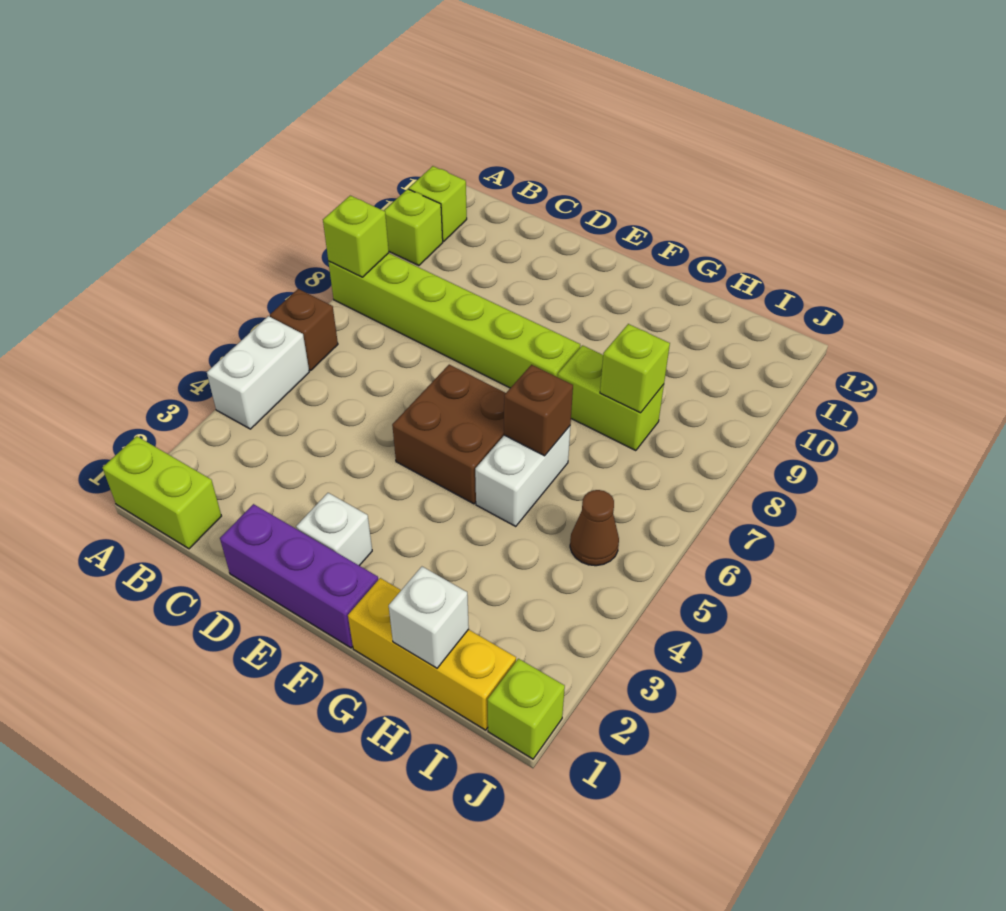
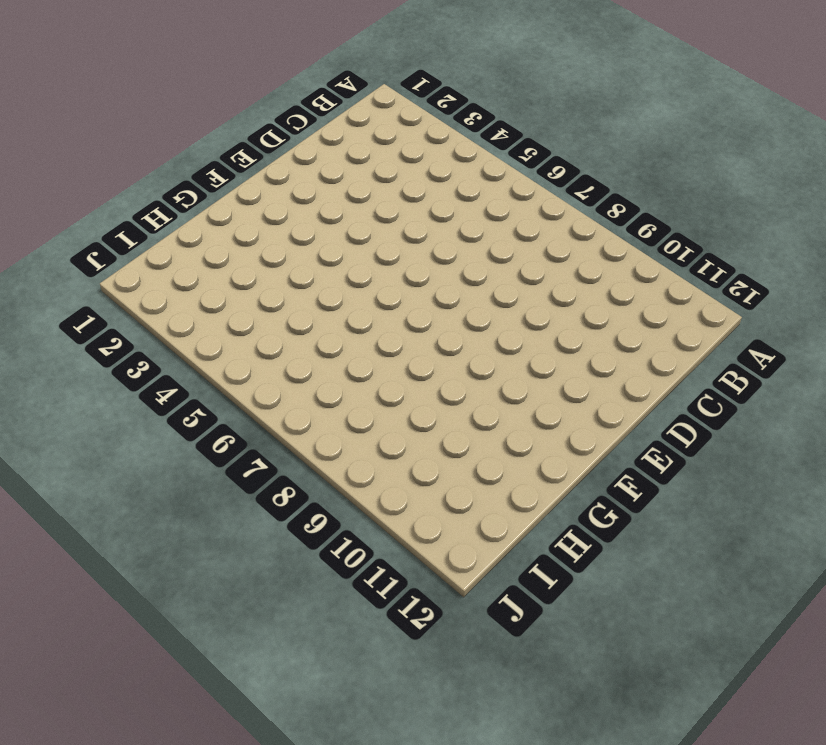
none -> lime brick A1:B1 level 1
none -> white brick A4:A5 level 1
none -> brown brick A6 level 1

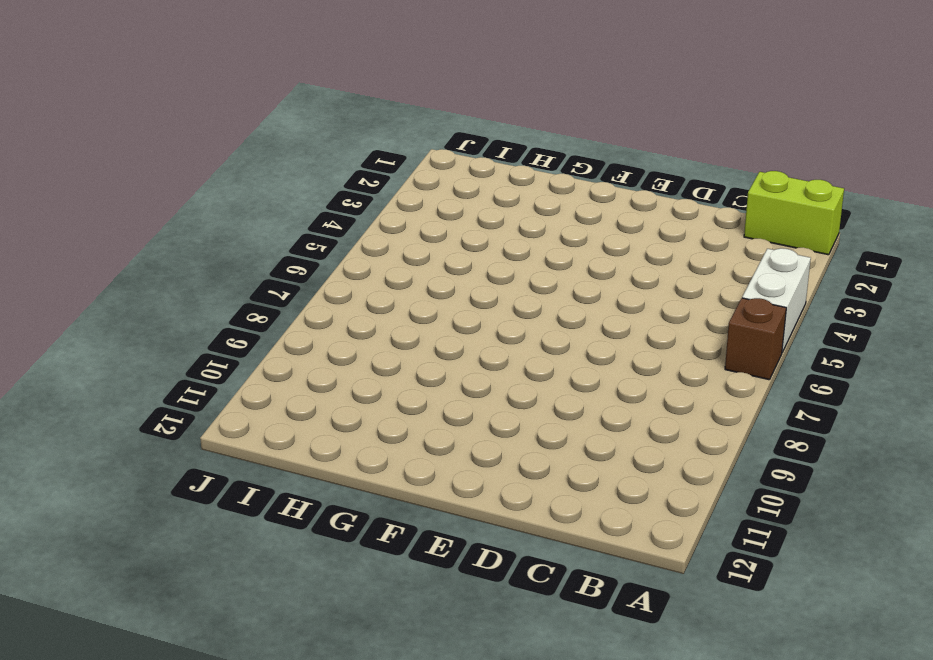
none -> lime brick A8:F8 level 1
none -> lime brick A10 level 1
none -> lime brick A11 level 1

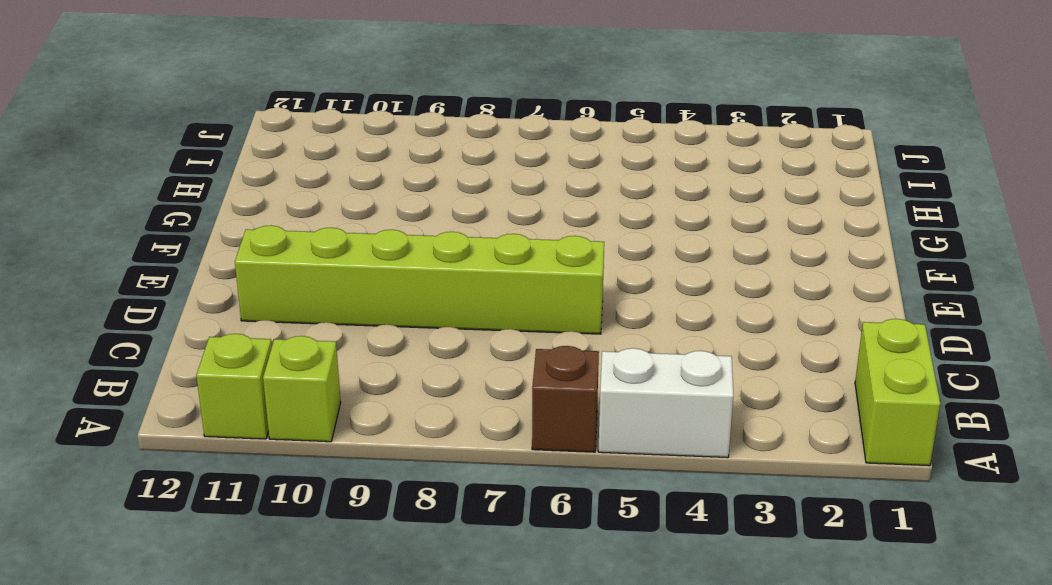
lime brick D6:D11 level 1 -> lime brick A8:F8 level 1
none -> purple brick D1:F1 level 1
none -> white brick E2 level 1
none -> brown brick E5:F6 level 1

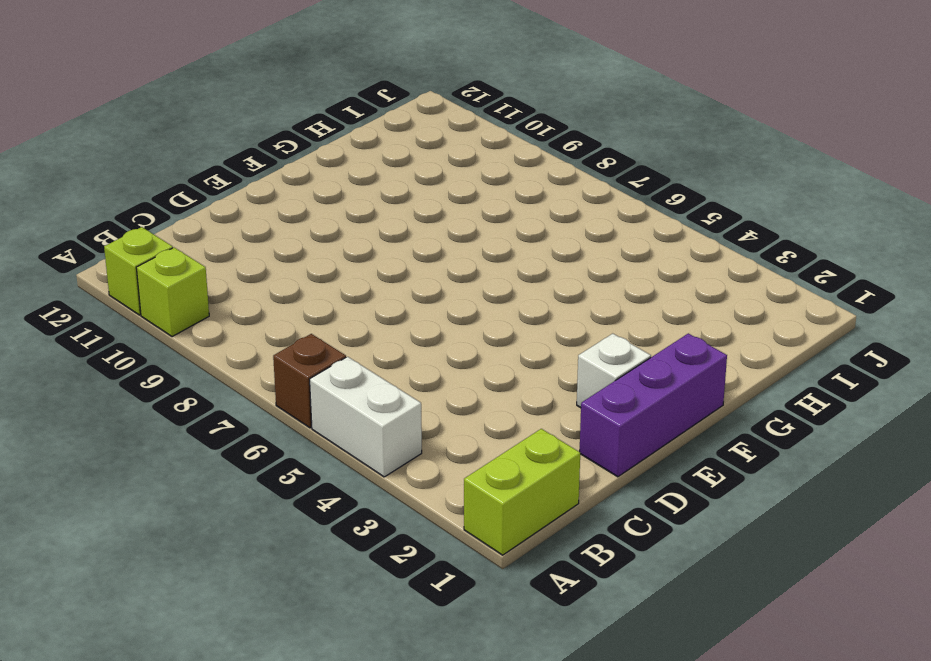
none -> lime brick A8:F8 level 1
none -> brown brick E5:F6 level 1
none -> yellow brick G1:I1 level 1

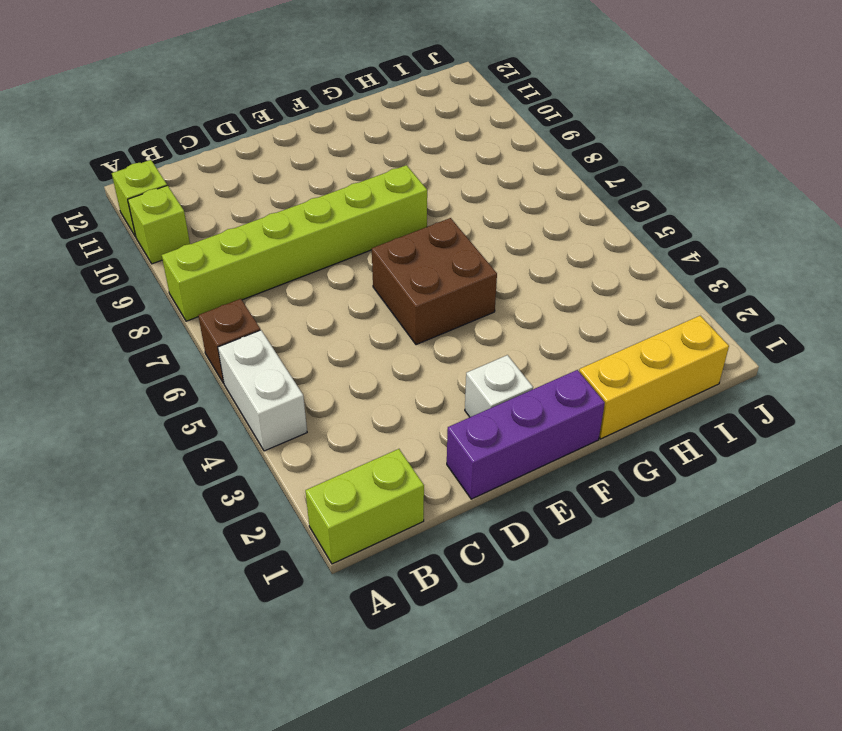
none -> white brick G5:G6 level 1
none -> lime brick G8:H8 level 1
none -> brown cone I5 level 1

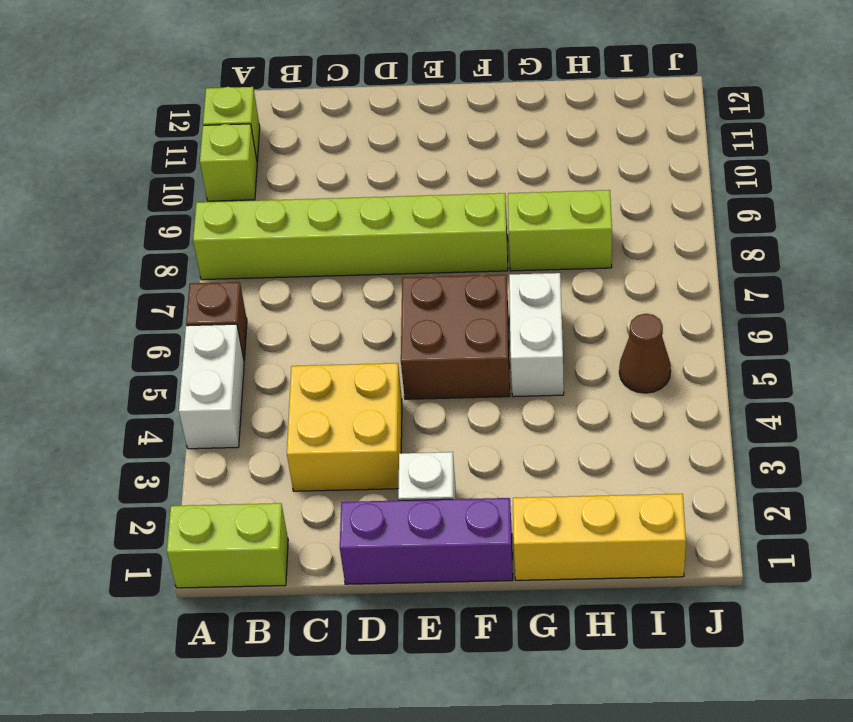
yellow brick C3:D4 level 1 -> none
none -> lime brick J1 level 1
none -> lime brick A8 level 2
none -> brown brick G6 level 2

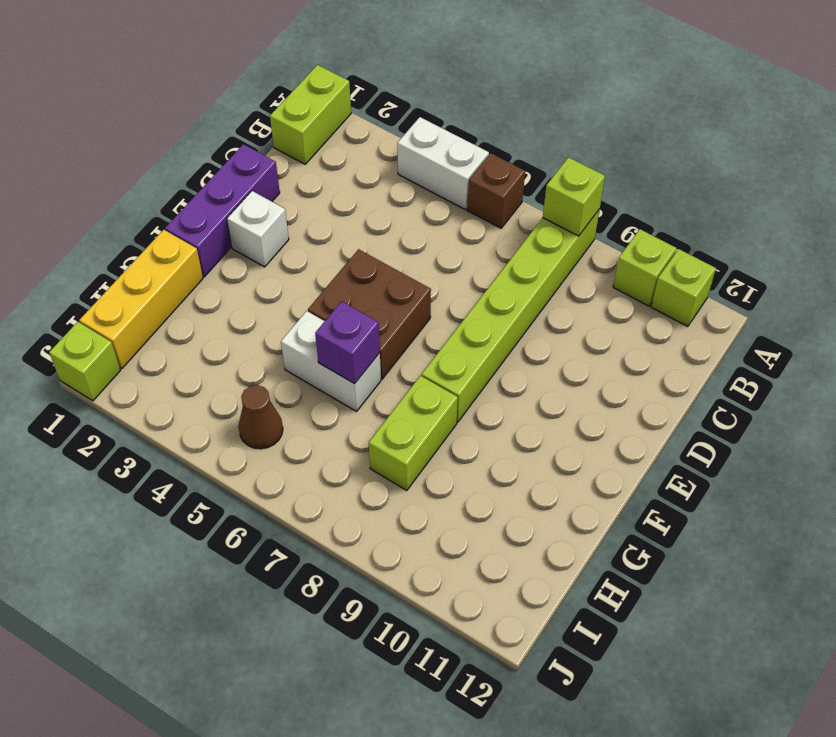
purple brick G6 level 2 -> brown brick G6 level 2
none -> white brick H1 level 2
none -> lime brick H8 level 2

